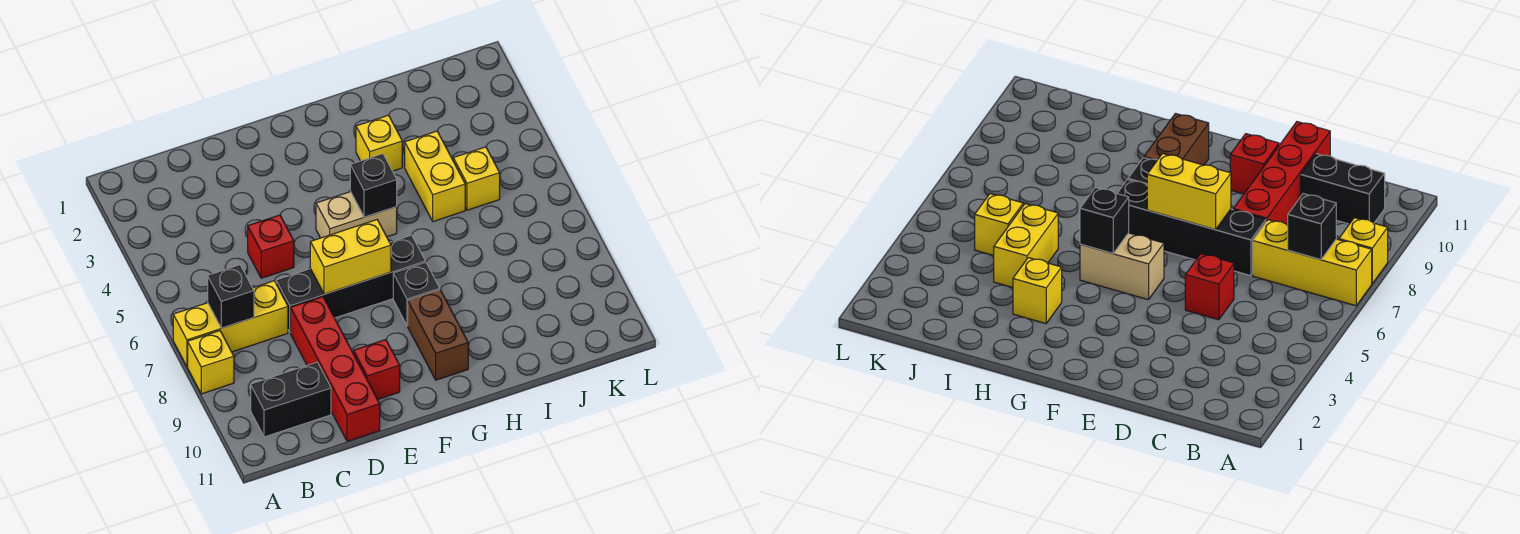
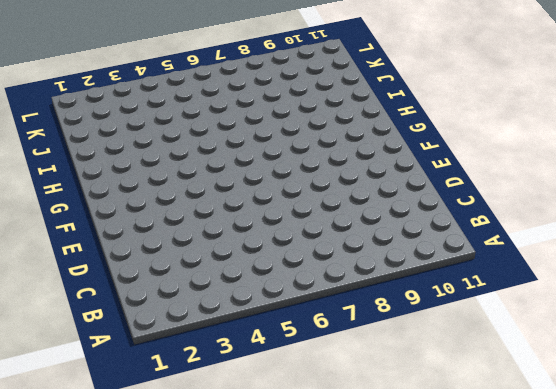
none -> yellow brick A7:C7 level 1
none -> yellow brick A8 level 1
none -> black brick B10:C10 level 1

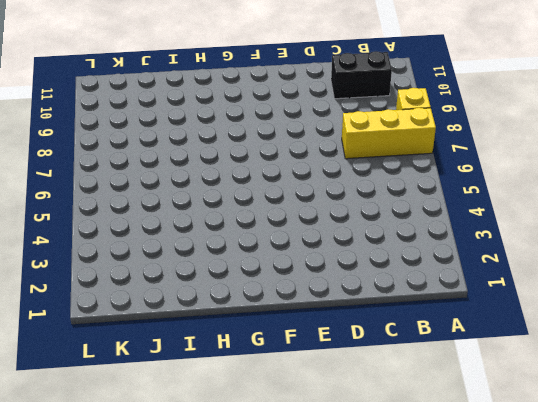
none -> red brick D5 level 1
none -> black brick D7:G7 level 1
none -> red brick D8:D11 level 1

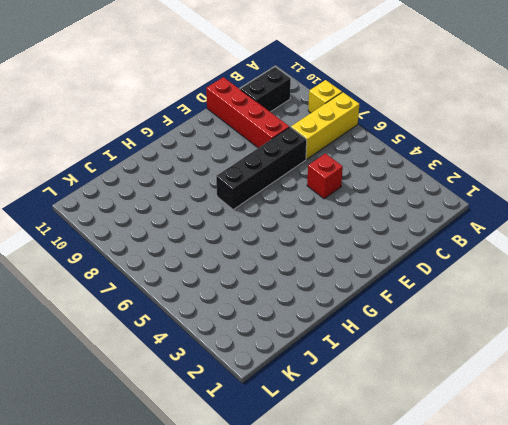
none -> red brick E10 level 1
none -> tan brick F5:G5 level 1
none -> black brick G8 level 1

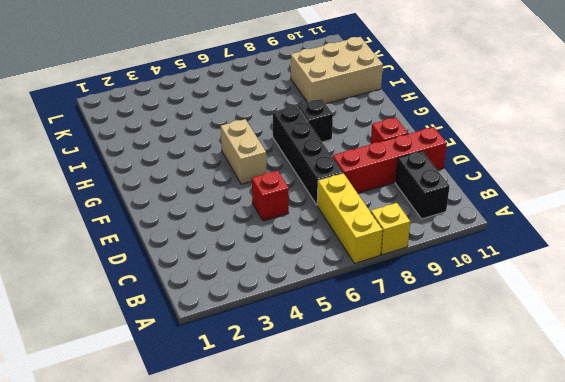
tan brick I9:J11 level 1 -> none
none -> brown brick G9:G10 level 1
none -> yellow brick H3 level 1
none -> yellow brick I4:I5 level 1

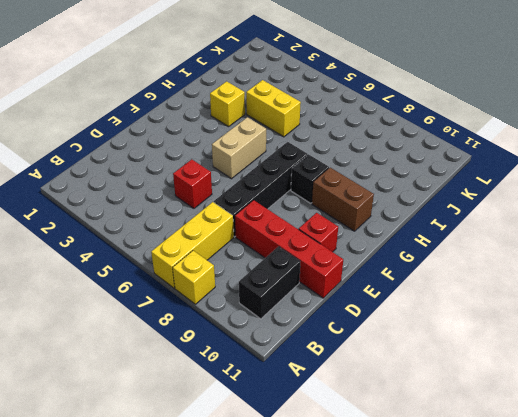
none -> yellow brick J5 level 1
none -> black brick B7 level 2
none -> yellow brick E7:F7 level 2

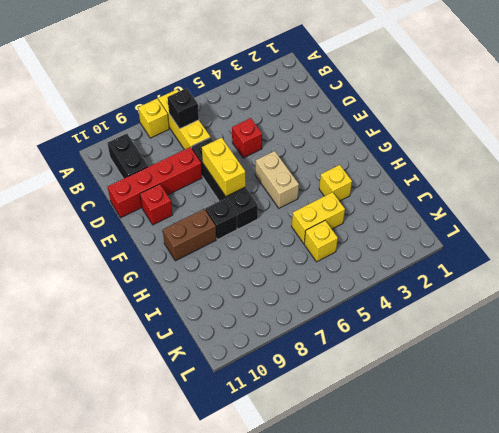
none -> black brick G5 level 2

